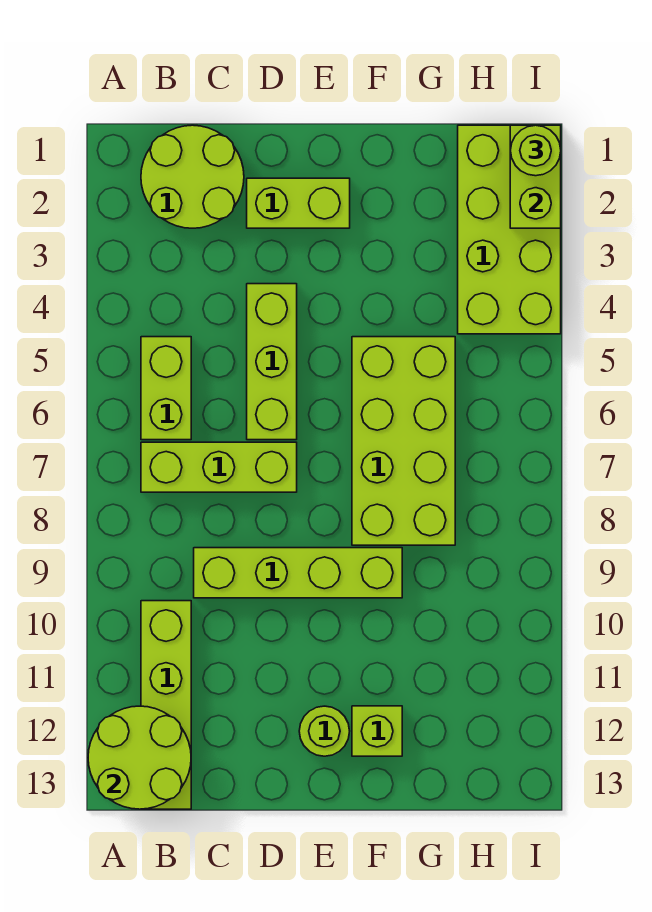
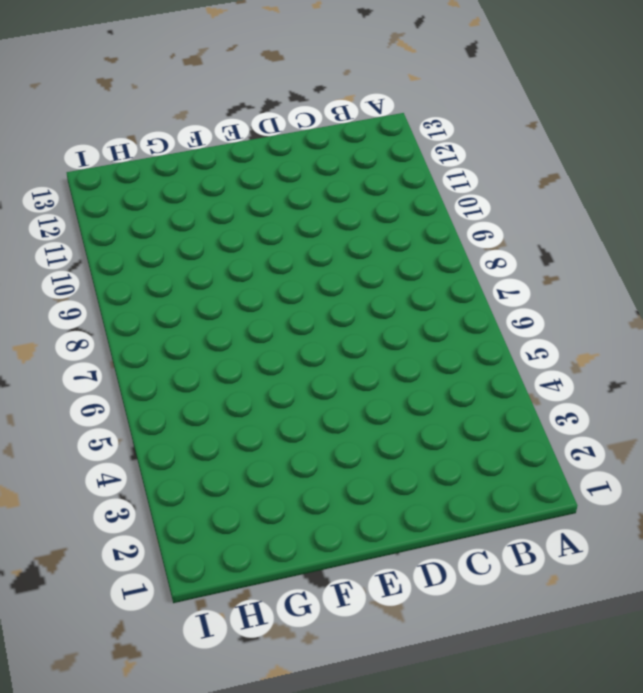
none -> lime round brick B1:C2 level 1
none -> lime brick B5:B6 level 1
none -> lime brick B7:D7 level 1

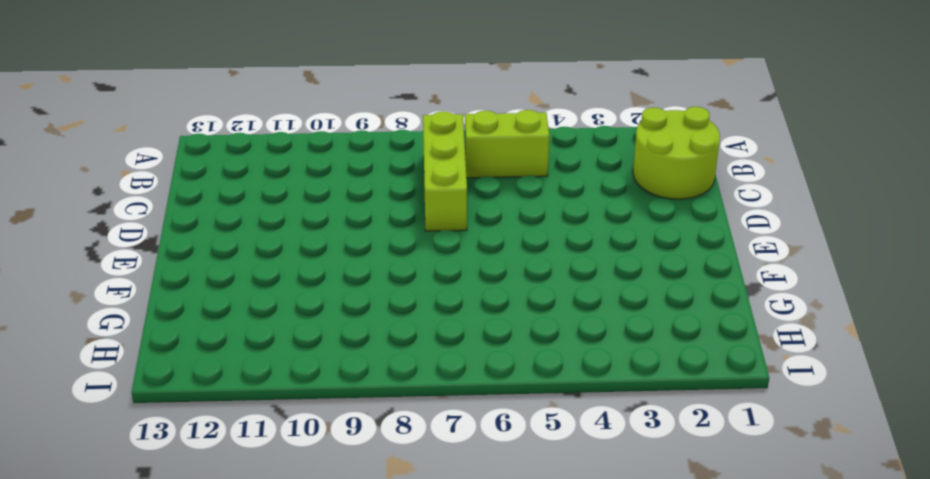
none -> lime brick B10:B13 level 1
none -> lime brick C9:F9 level 1
none -> lime brick D2:E2 level 1

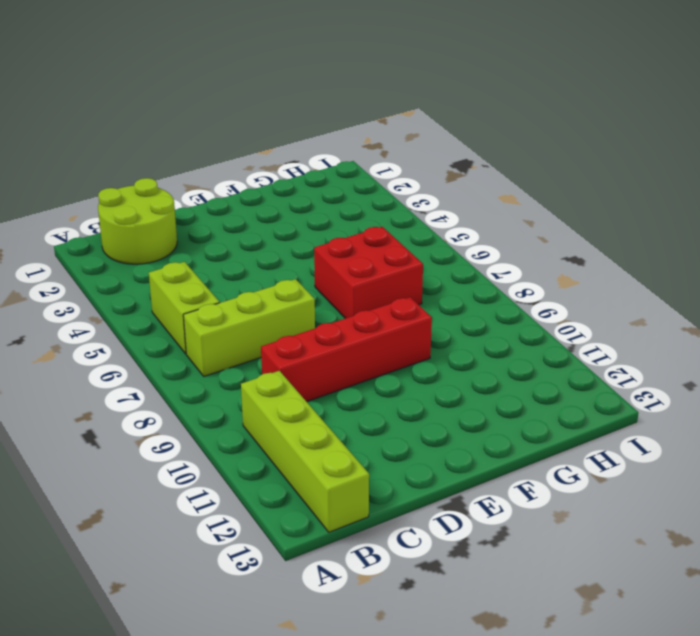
red brick C9:F9 level 1 -> lime brick C9:F9 level 1
red brick F6:G7 level 1 -> lime brick F5:G8 level 1
none -> lime brick D2:E2 level 1
none -> lime brick D4:D6 level 1
none -> lime round brick E12 level 1

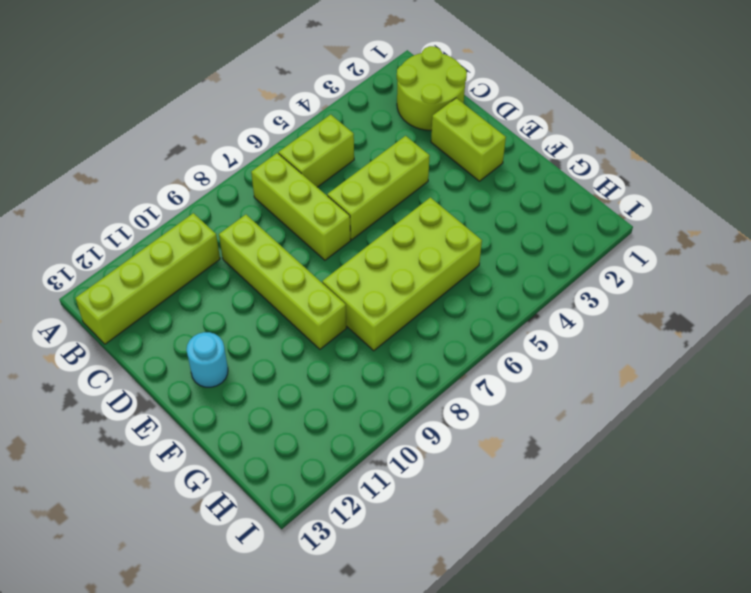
cyan round brick E12 level 1 -> lime round brick E12 level 1
none -> lime brick F12 level 1
none -> lime brick H1:I4 level 1
none -> lime round brick A12:B13 level 2

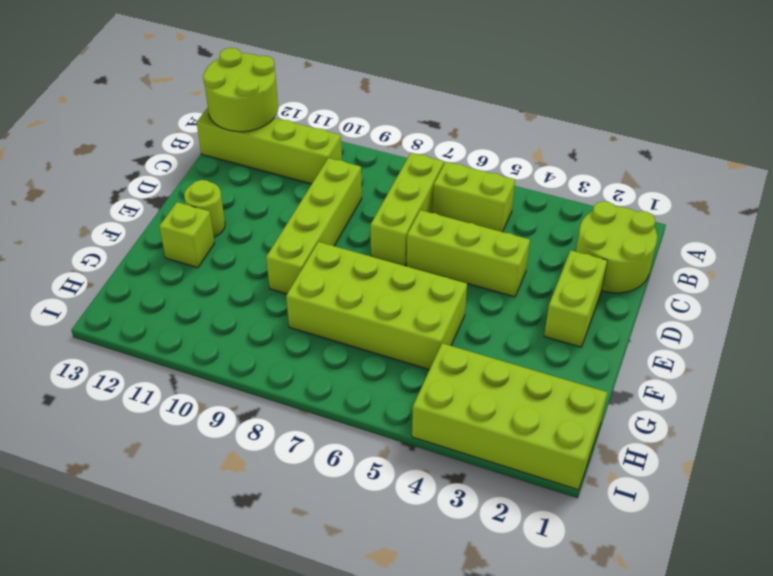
none -> lime brick I1:I2 level 2
none -> lime round brick I1 level 3

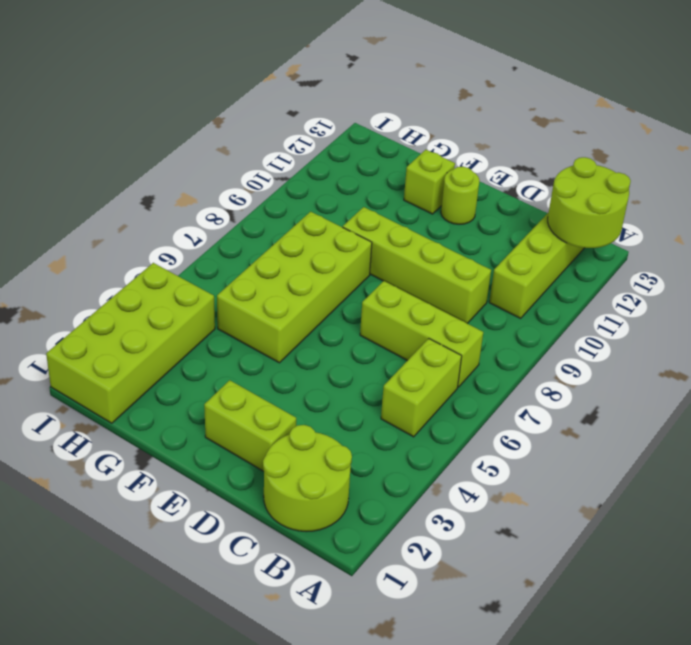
none -> lime brick D4:D6 level 1
none -> lime brick I1:I2 level 2
none -> lime round brick I1 level 3

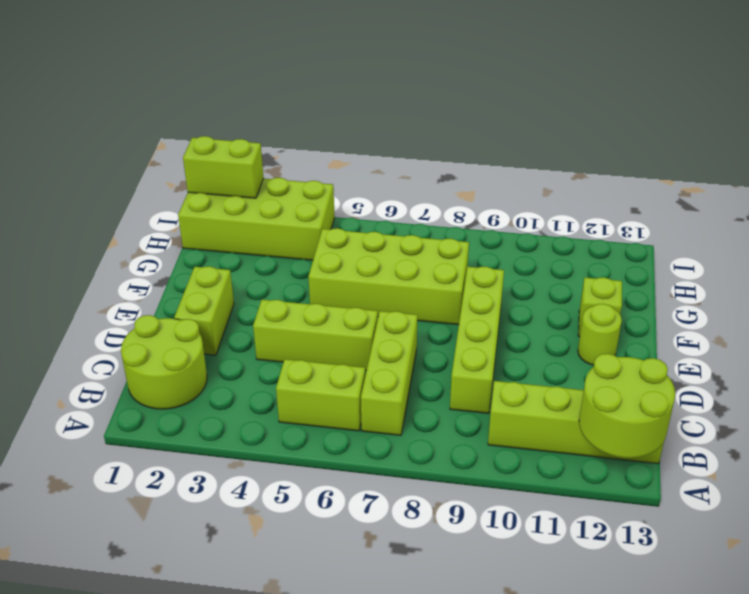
none -> lime round brick I1 level 3

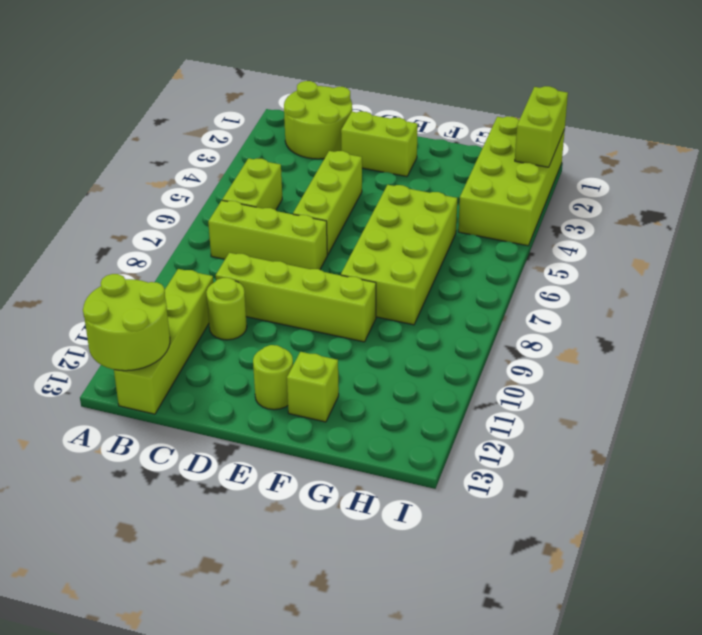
lime round brick C10 level 1 -> lime round brick I1 level 3

